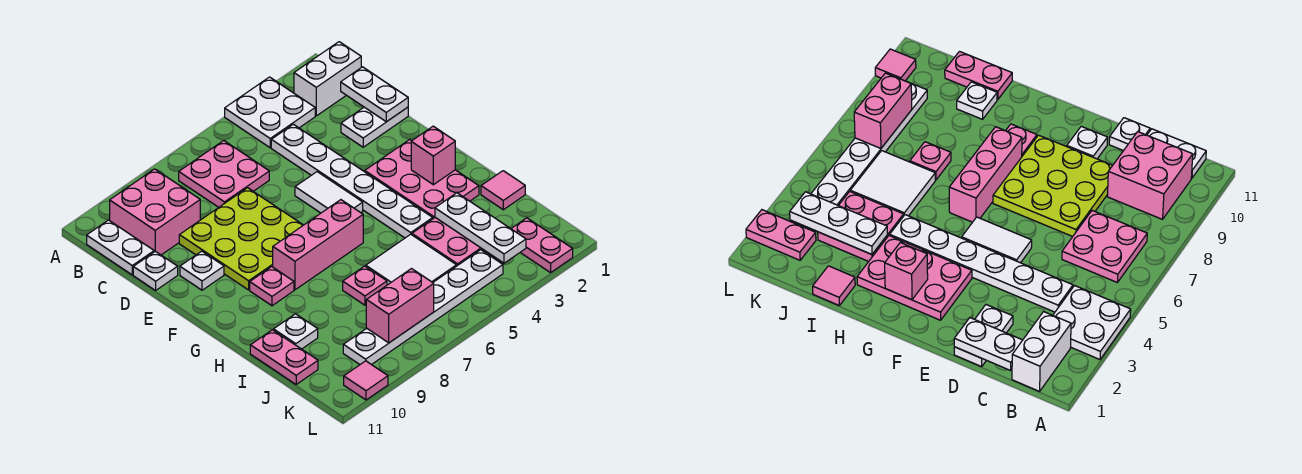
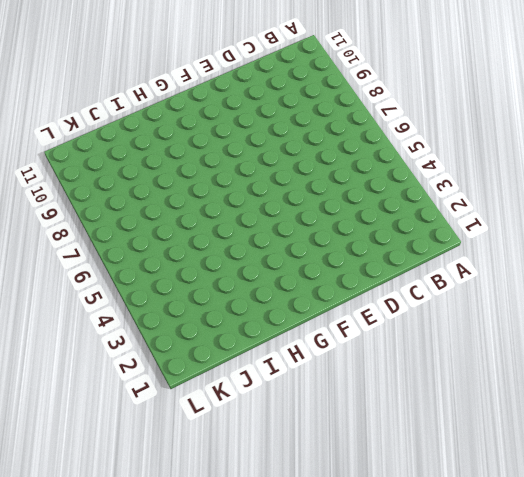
none -> white plate A3:B4 level 1
none -> white brick B1:B2 level 1
none -> pink plate B6:C7 level 1

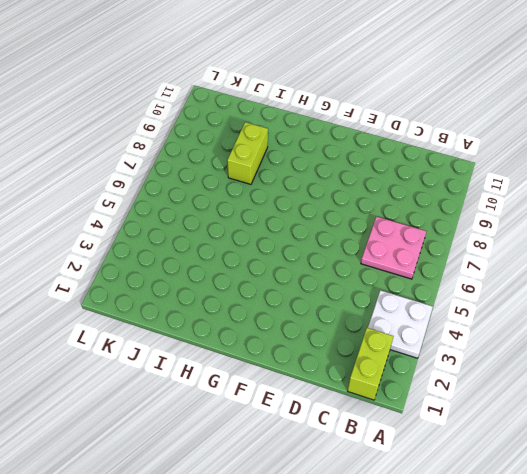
lime brick B1:B2 level 1 -> white brick B1:B2 level 1
lime brick I8:I9 level 1 -> none
none -> pink brick B9:C10 level 1
none -> white plate B11:C11 level 1
none -> white plate C4:H4 level 1

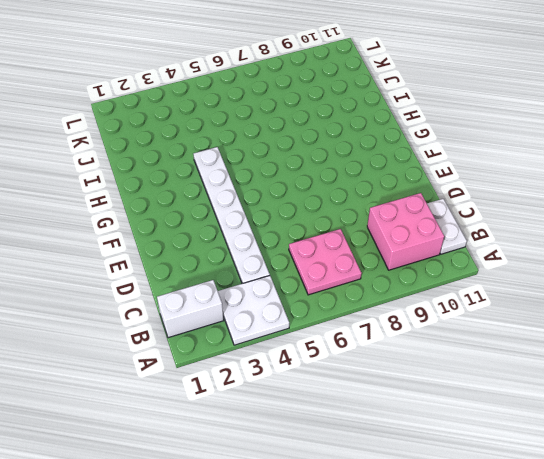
none -> white plate D1:D2 level 1
none -> lime plate D7:F9 level 1
none -> white plate D11 level 1

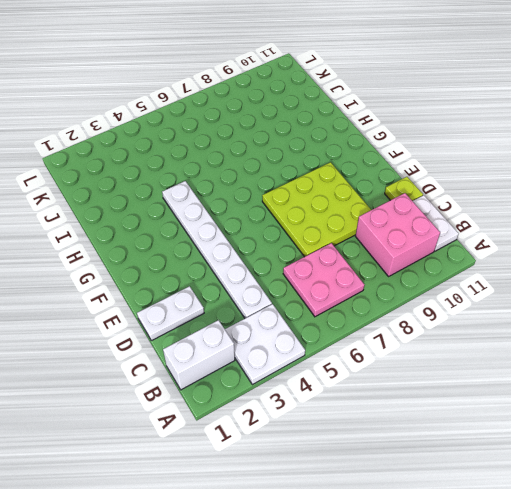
lime plate D11 level 1 -> white plate D11 level 1
none -> white tile E5:F5 level 1
none -> white plate E10 level 1
none -> pink plate F2:H3 level 1

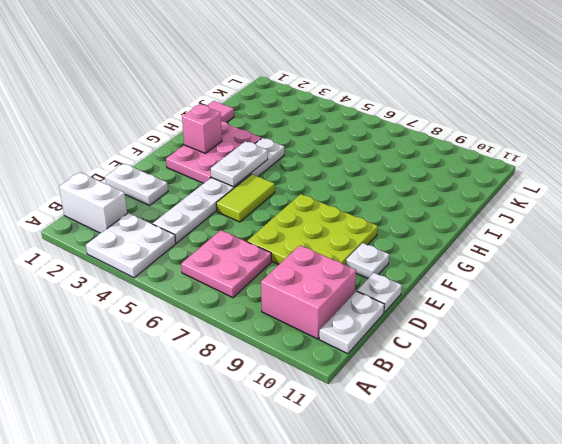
lime tile E5:F5 level 1 -> white tile E5:F5 level 1
white plate F4:G4 level 2 -> white plate C1:D1 level 2
none -> pink brick G6:G8 level 1
none -> pink plate G9 level 1
none -> pink plate I3:J4 level 1

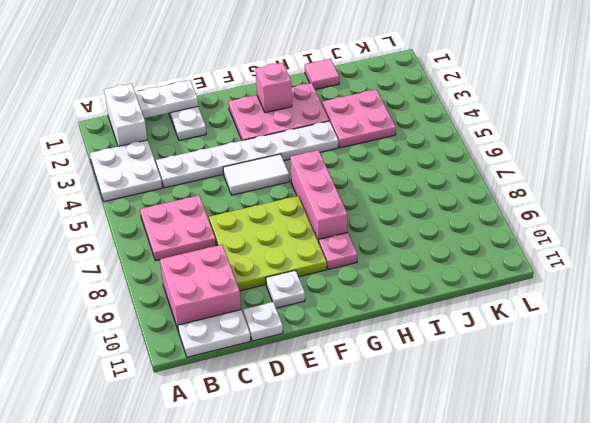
none -> white tile I5:J6 level 1
none -> pink plate I7 level 1
none -> white plate I10 level 1

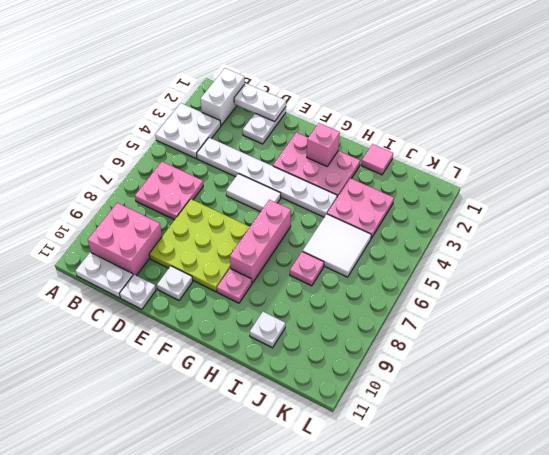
none -> pink plate I11:J11 level 1
none -> pink plate K2:L2 level 1
none -> white plate K4:K9 level 1

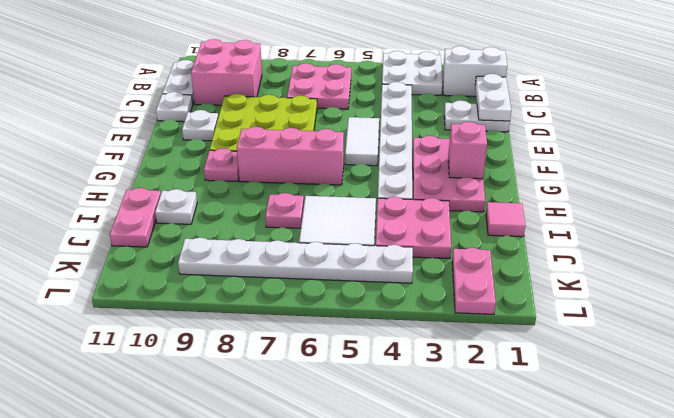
none -> pink tile L10 level 1
none -> white plate I3:K3 level 2
none -> pink brick K7:K8 level 2

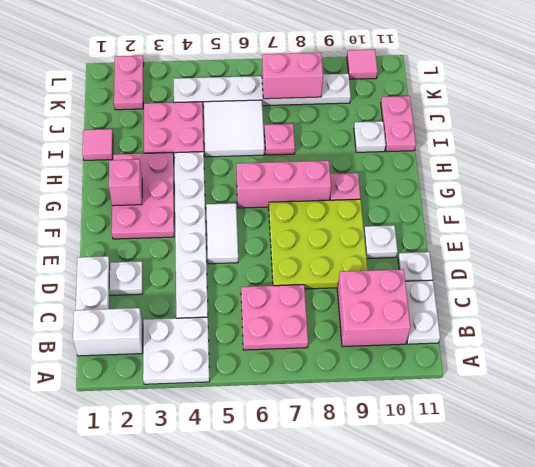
none -> white plate I3:K3 level 2

